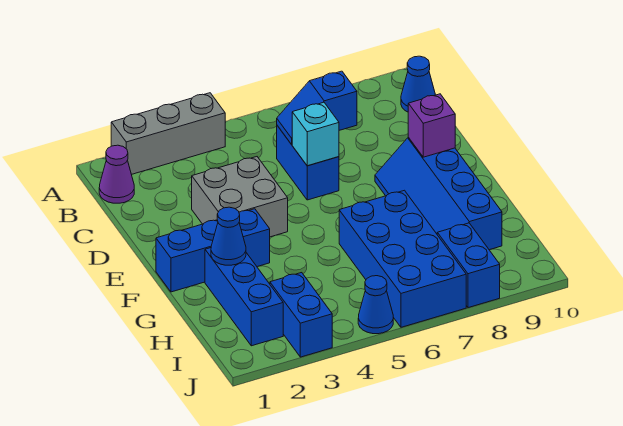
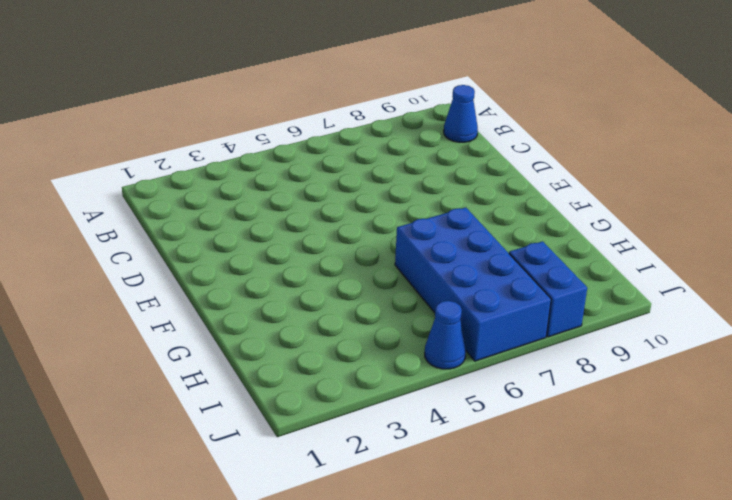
none -> grey brick A2:A4 level 1
none -> purple cone B1 level 1
none -> blue brick C6:D6 level 1

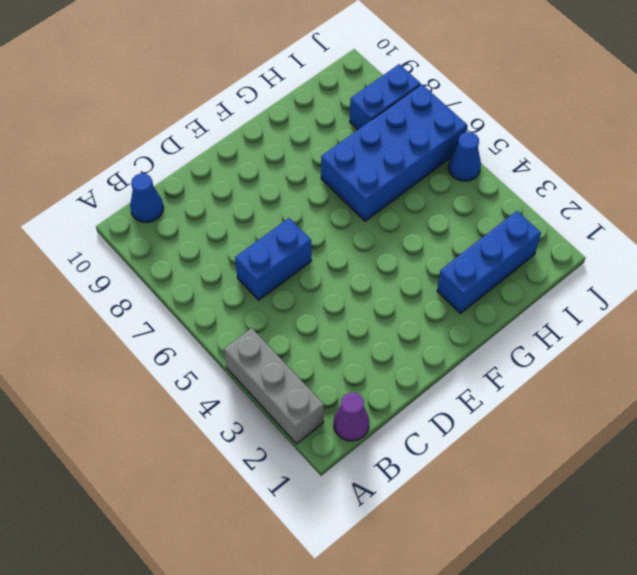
none -> grey brick D3:E4 level 1
none -> blue slope E8:H9 level 1 top 9
none -> blue brick F1:F3 level 1

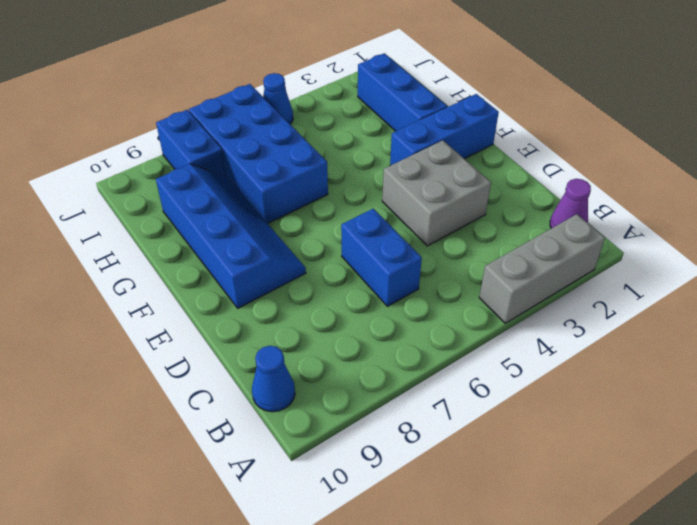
none -> blue brick I3:J3 level 1
none -> blue slope C6:C7 level 2 top 7
none -> cyan brick D6 level 2

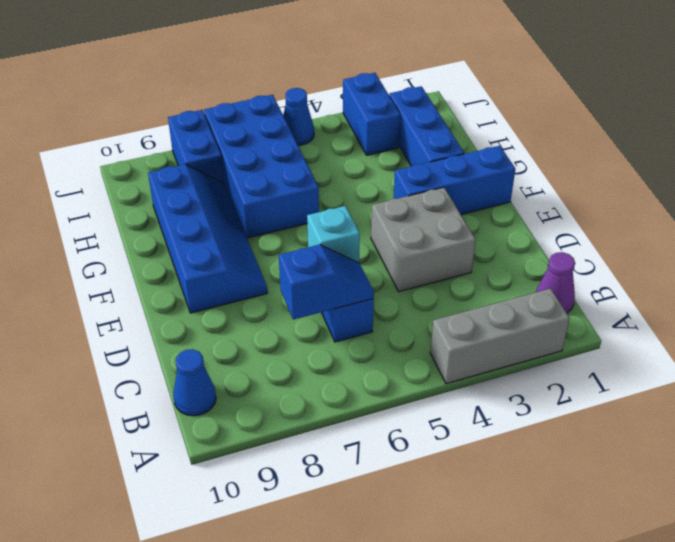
none -> purple brick E9 level 2
none -> blue cone G2 level 2

